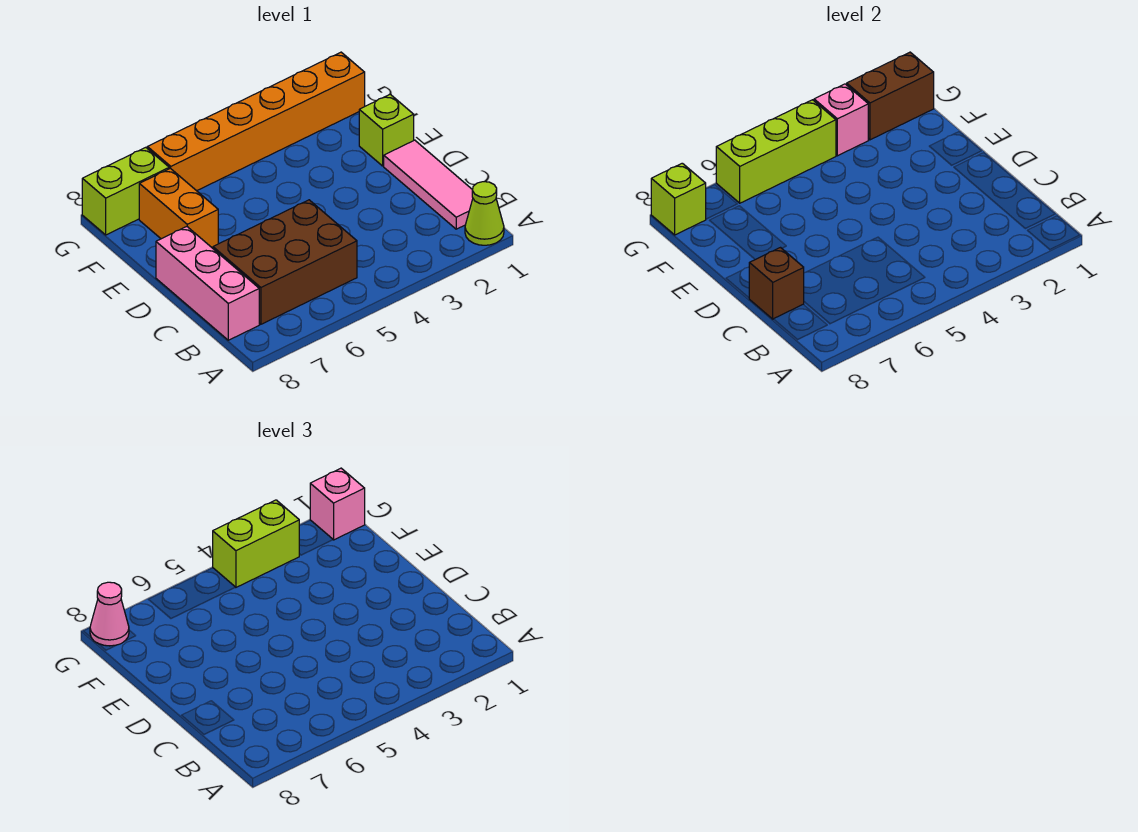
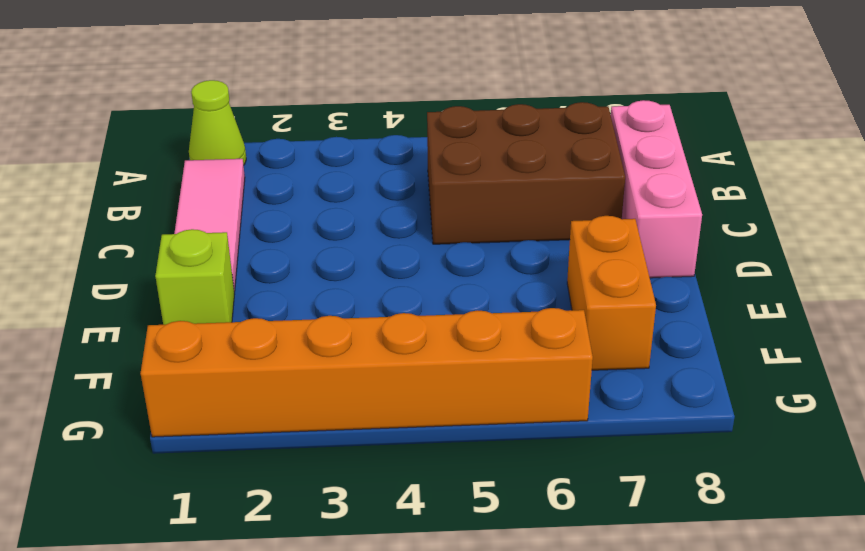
none -> lime brick G7:G8 level 1
none -> brown brick C8 level 2
none -> brown brick G1:G2 level 2

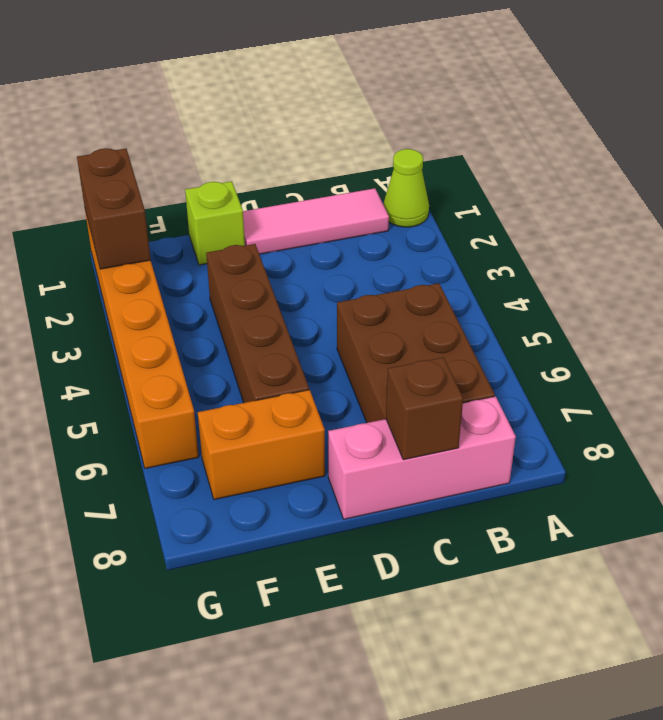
brown brick E3:E6 level 1 -> none
none -> lime brick G7:G8 level 1
none -> pink brick G3 level 2
none -> lime brick G4:G6 level 2

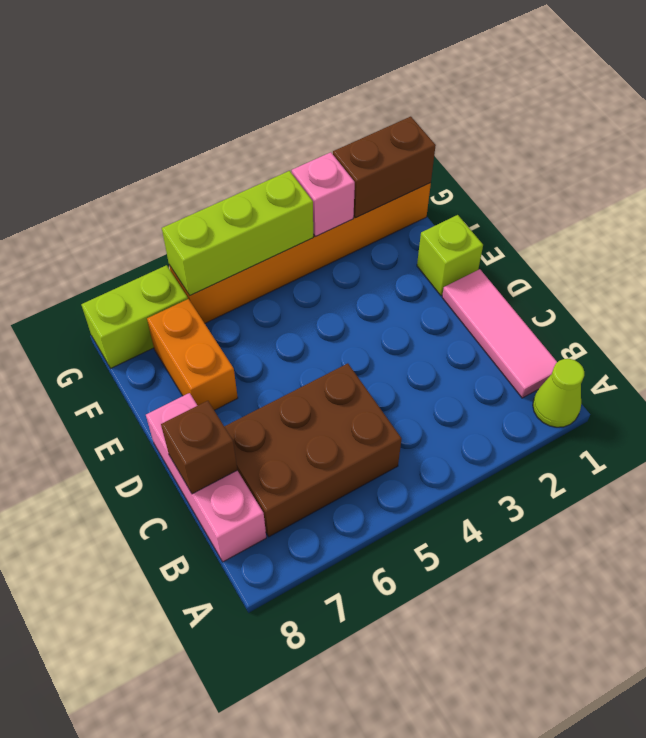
none -> lime brick G8 level 2
none -> pink brick G1 level 3
none -> lime brick G3:G4 level 3

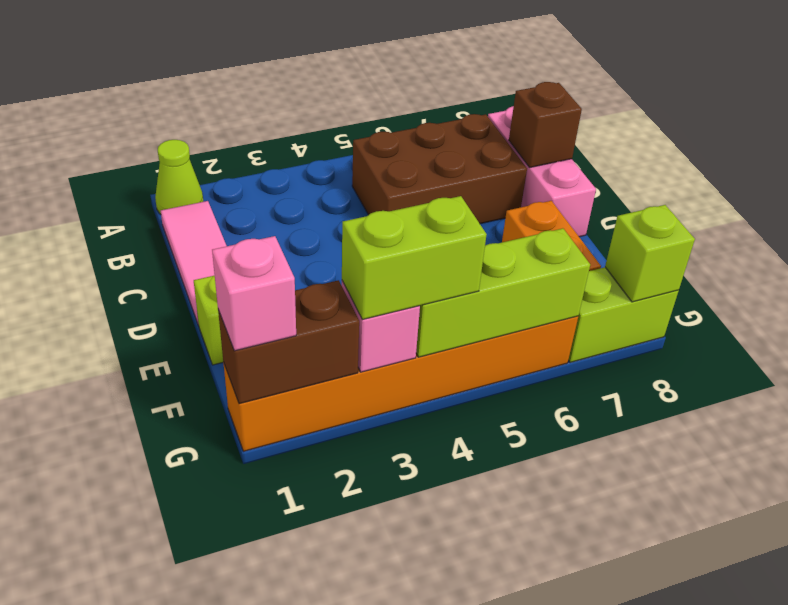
none -> pink cone G8 level 3

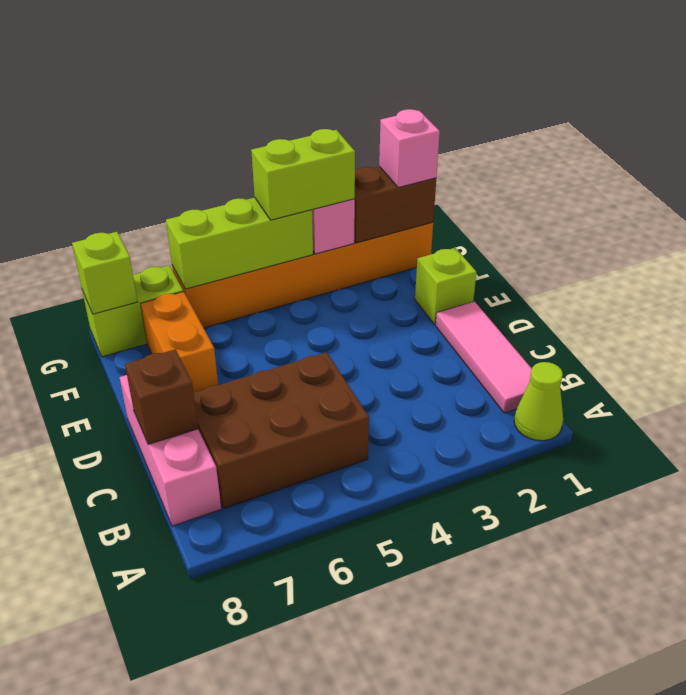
none -> pink cone G8 level 3

